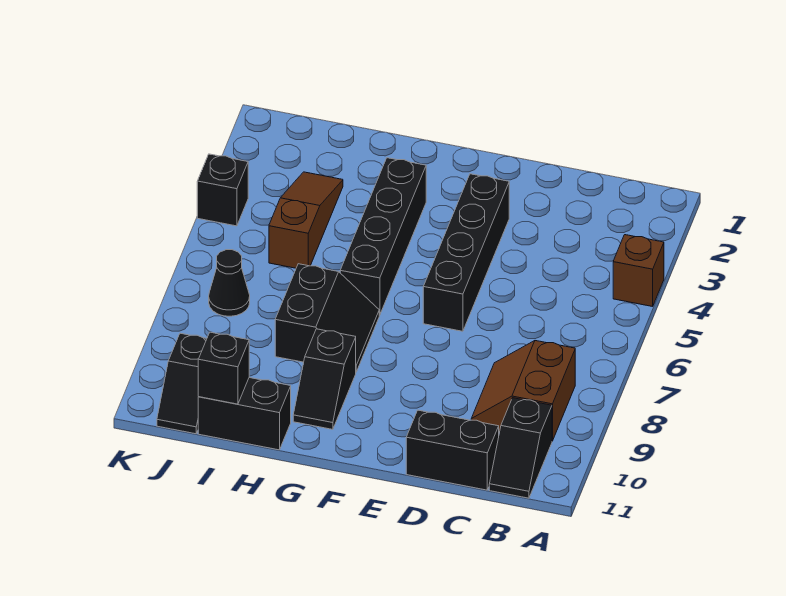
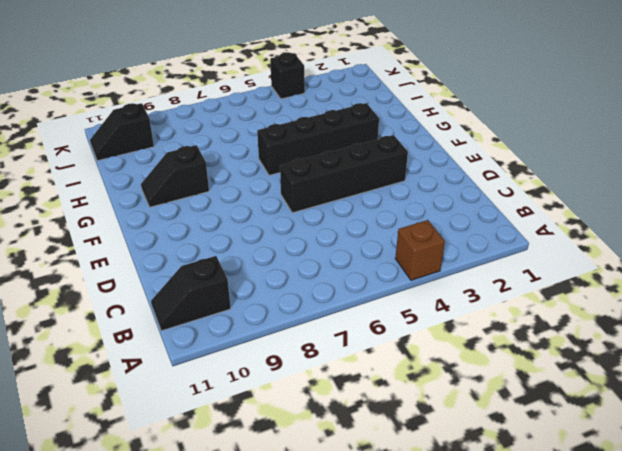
none -> brown slope B8:C9 level 1 top B
none -> black brick C11:D11 level 1
none -> black slope G7:H8 level 1 top H

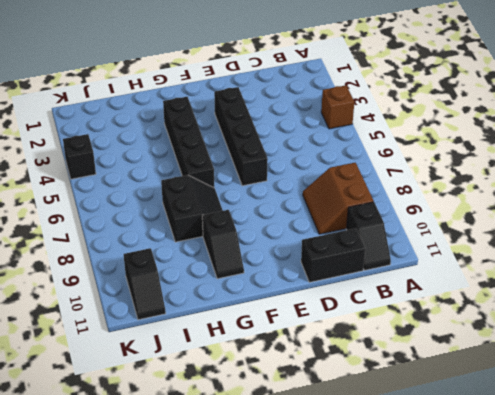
none -> black brick H11:I11 level 1
none -> brown slope I3:I5 level 1 top 5
none -> black cone J7 level 1

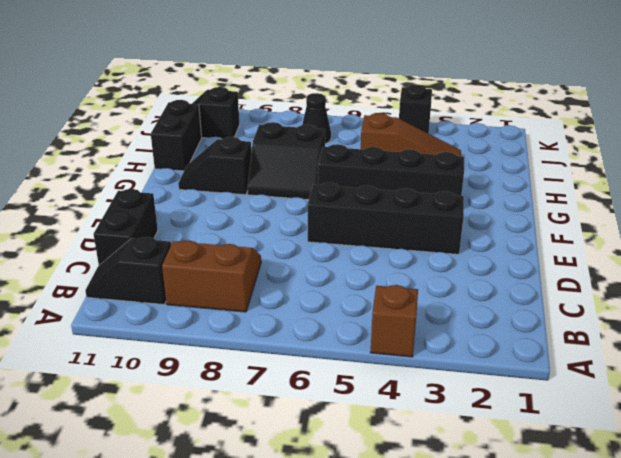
none -> black brick I11 level 2

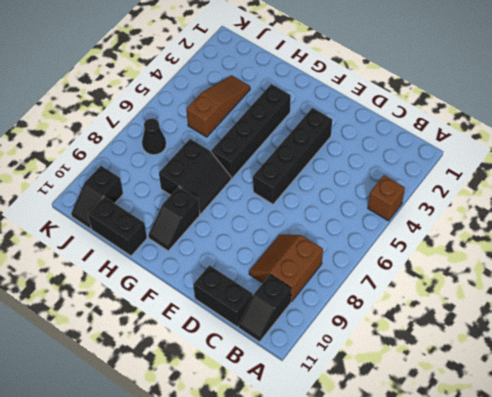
none -> black brick K4 level 1
none -> black brick I11 level 2

